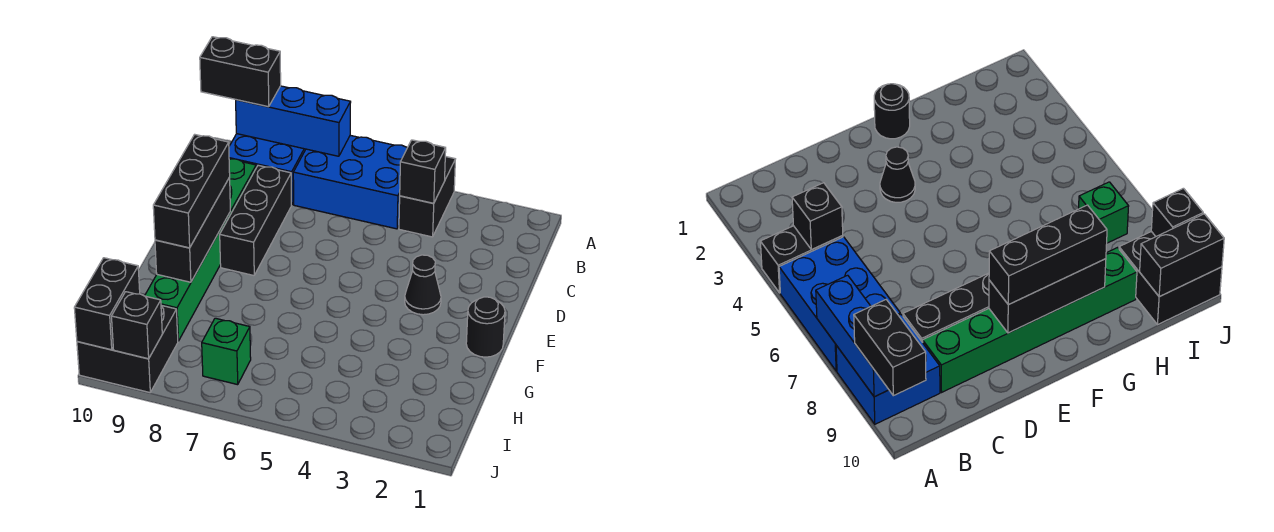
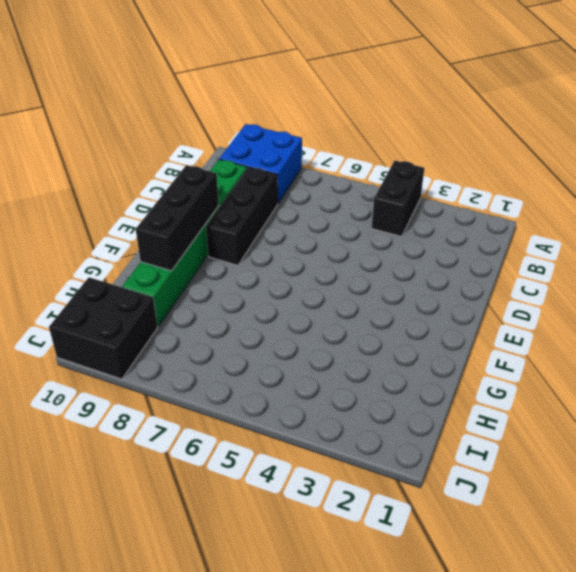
none -> blue brick A5:B7 level 1
none -> black cone E3 level 1
none -> black round brick F1 level 1

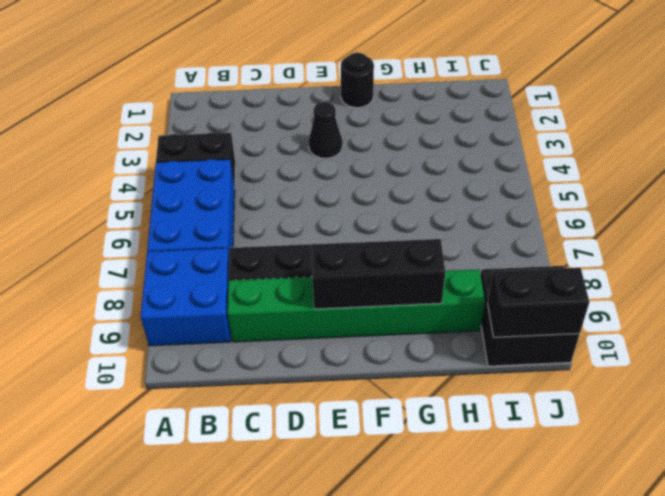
none -> green brick I7 level 1
none -> blue brick A7:A9 level 2
none -> black brick B4 level 2

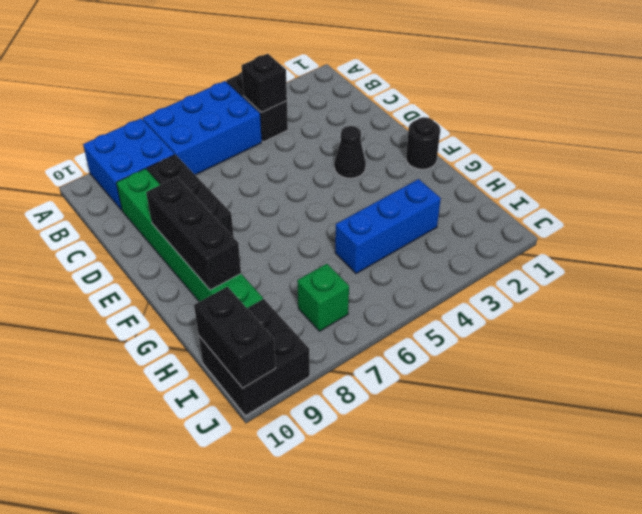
blue brick H3:H5 level 1 -> blue brick A7:A9 level 2
none -> black brick J9 level 2
none -> black brick A9:A10 level 3
none -> black brick E9:G9 level 3

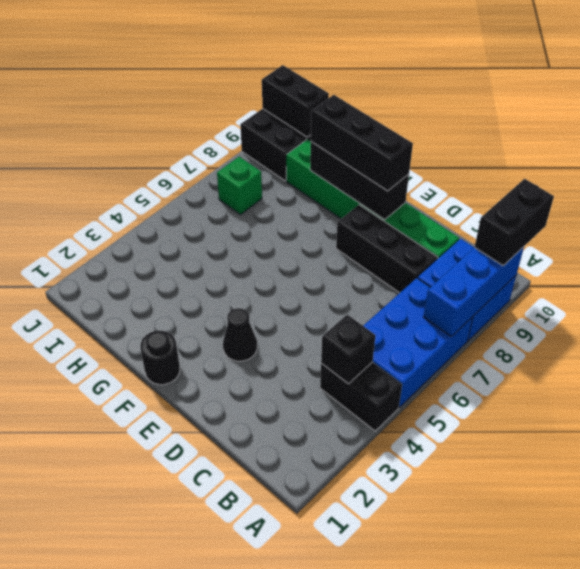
none -> black brick J9 level 2

